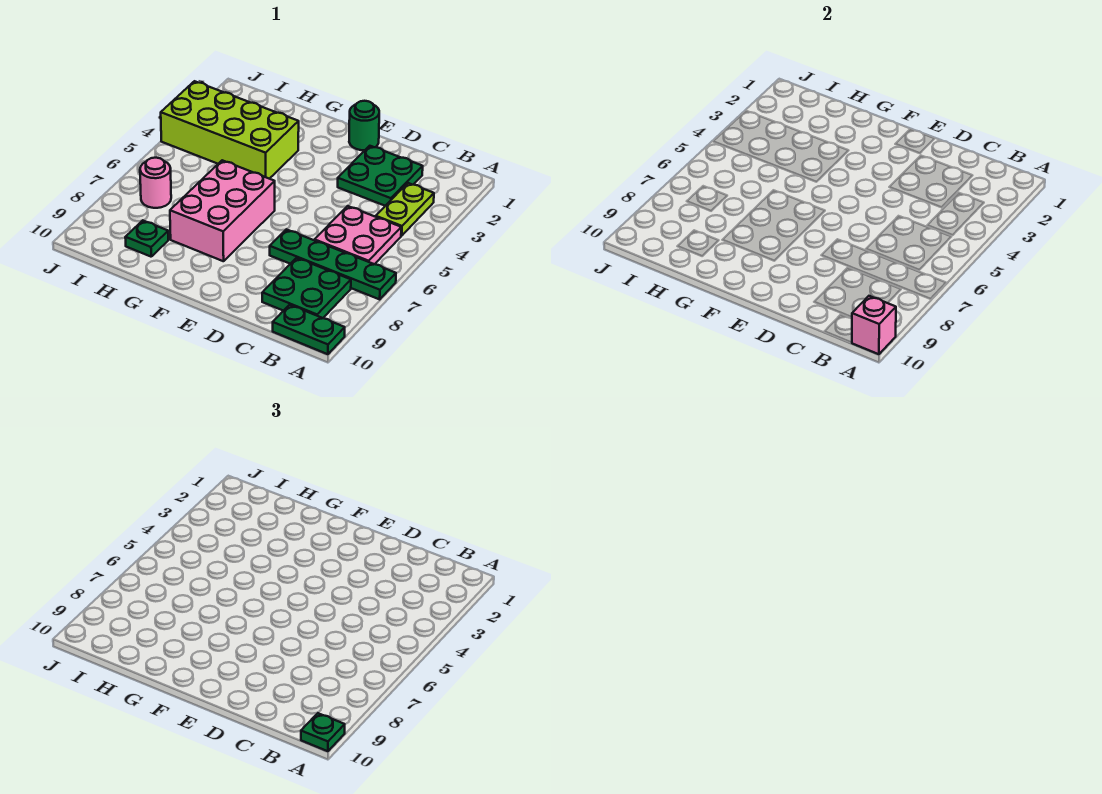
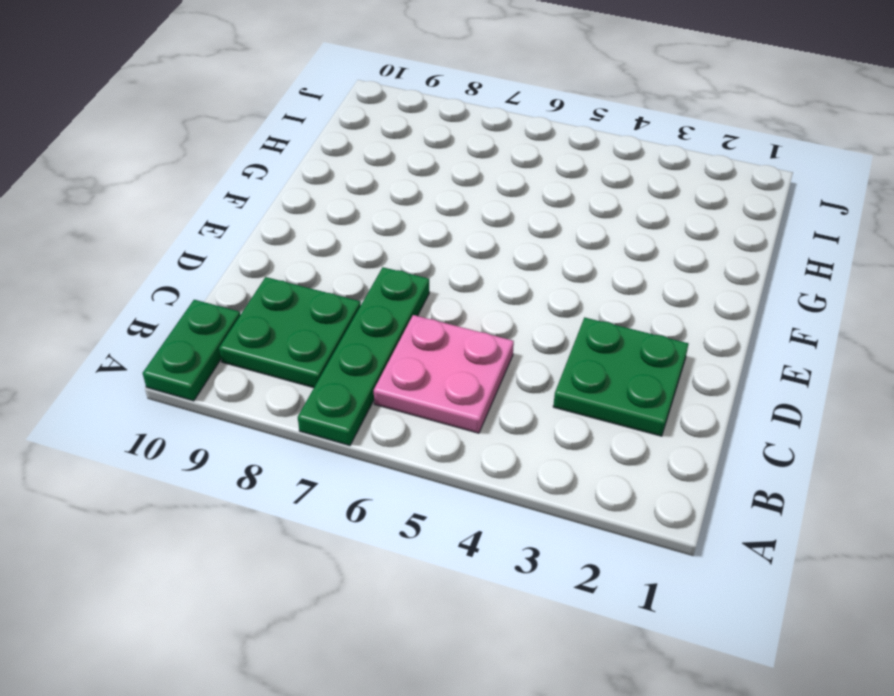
none -> lime plate B3:B4 level 1
none -> green round brick E1 level 1
none -> pink brick F6:G8 level 1

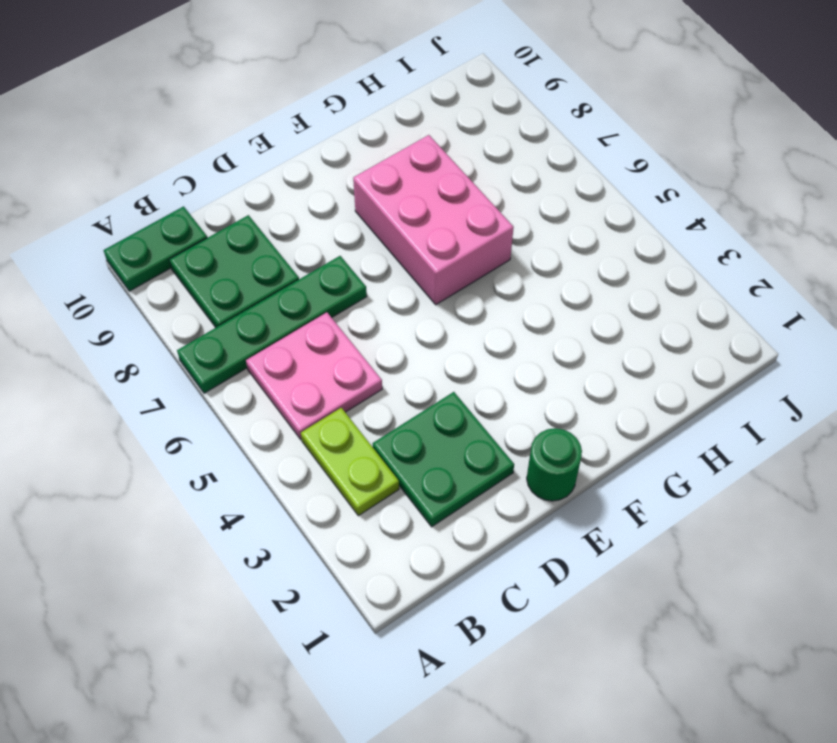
none -> lime brick G3:J4 level 1
none -> green plate H9 level 1
none -> pink round brick I7 level 1

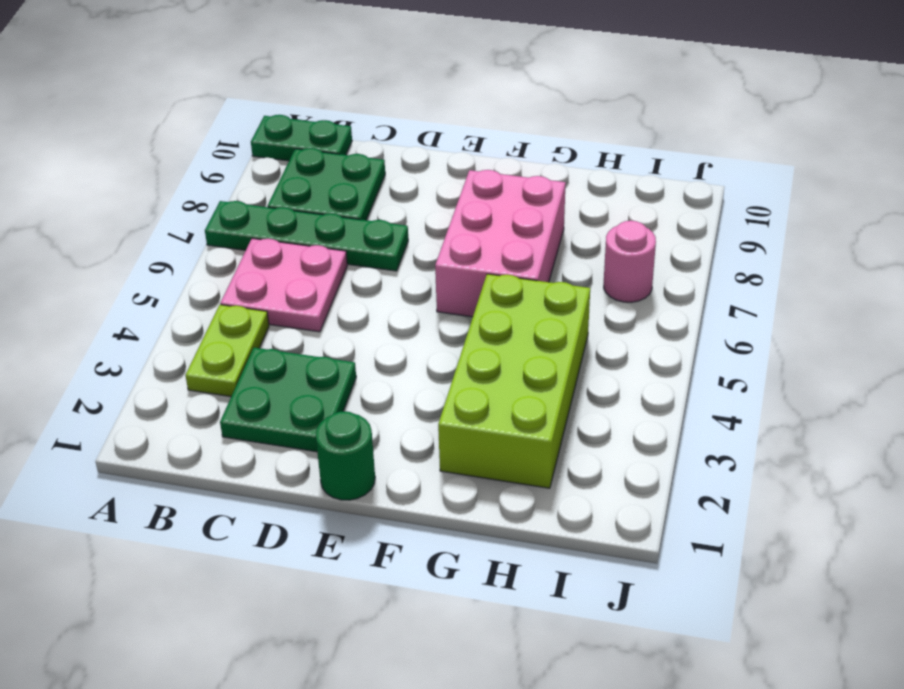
lime brick G2:H5 level 1 -> lime brick G3:J4 level 1
none -> green plate H9 level 1
none -> pink brick A10 level 2
none -> green plate A10 level 3

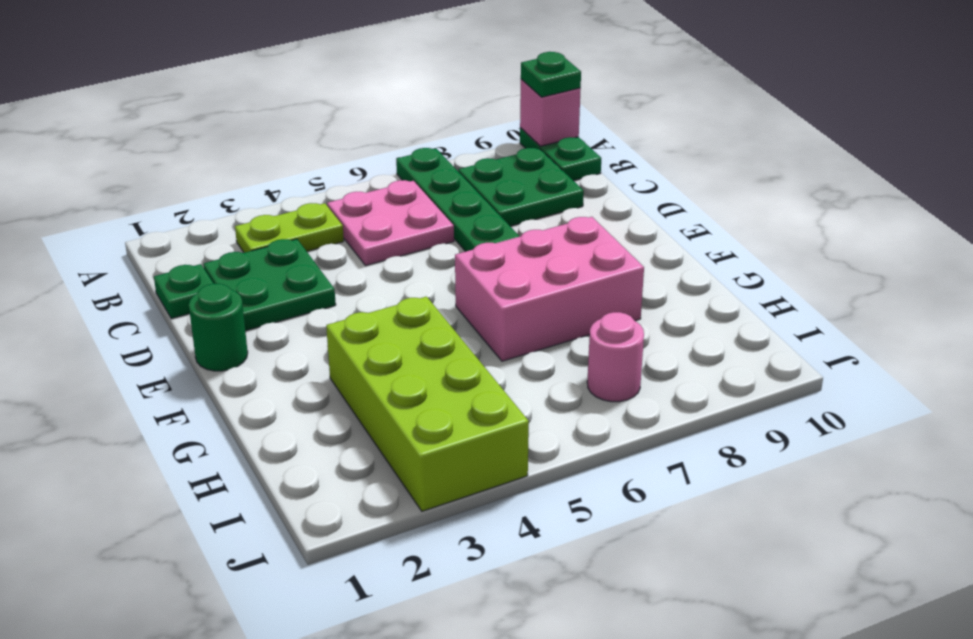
green plate C1 level 1 -> green plate H9 level 1

